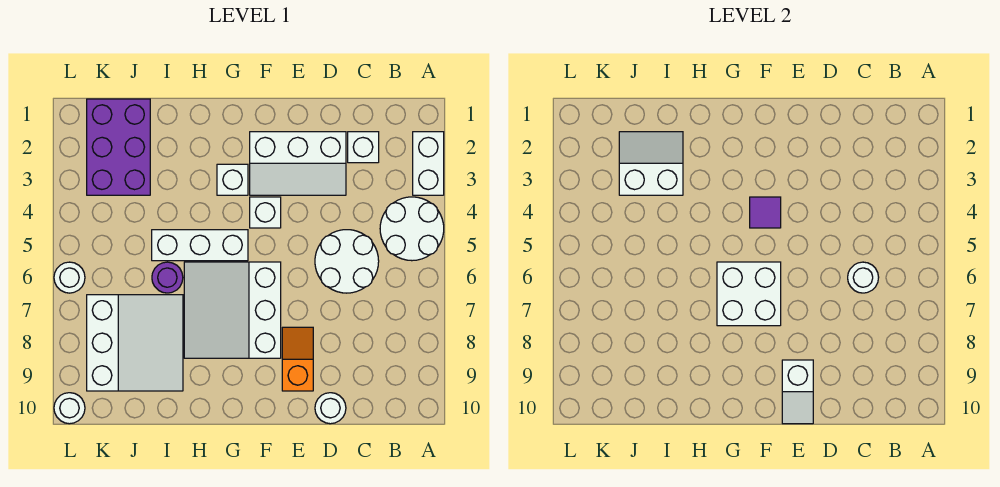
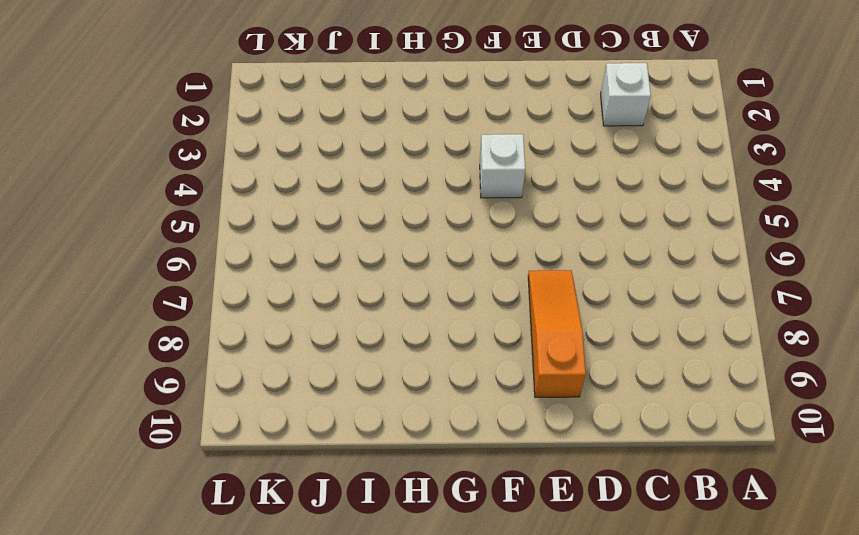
orange slope E7:E9 level 1 top 9 -> orange slope E8:E9 level 1 top 9
none -> white brick A2:A3 level 1
none -> white round brick A4:B5 level 1
none -> white round brick C5:D6 level 1

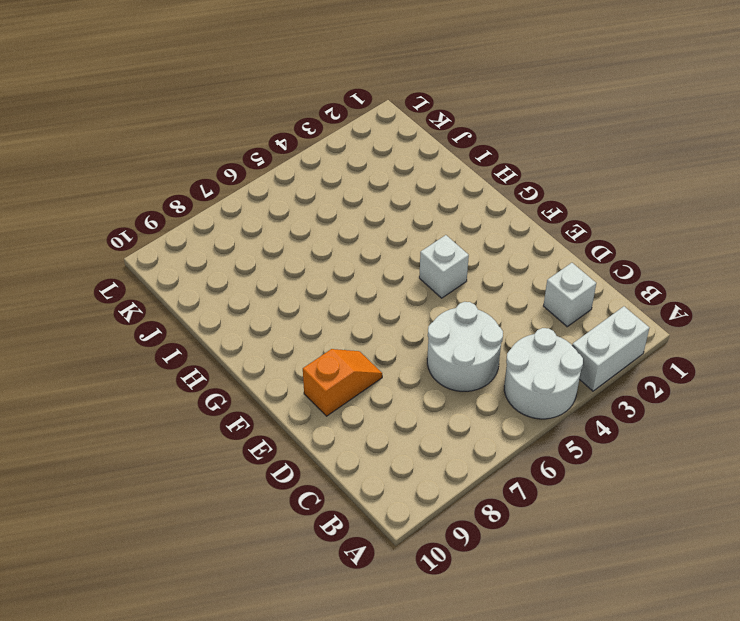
none -> white slope D2:F3 level 1 top 2
none -> white round brick D10 level 1
none -> white slope F6:H8 level 1 top F

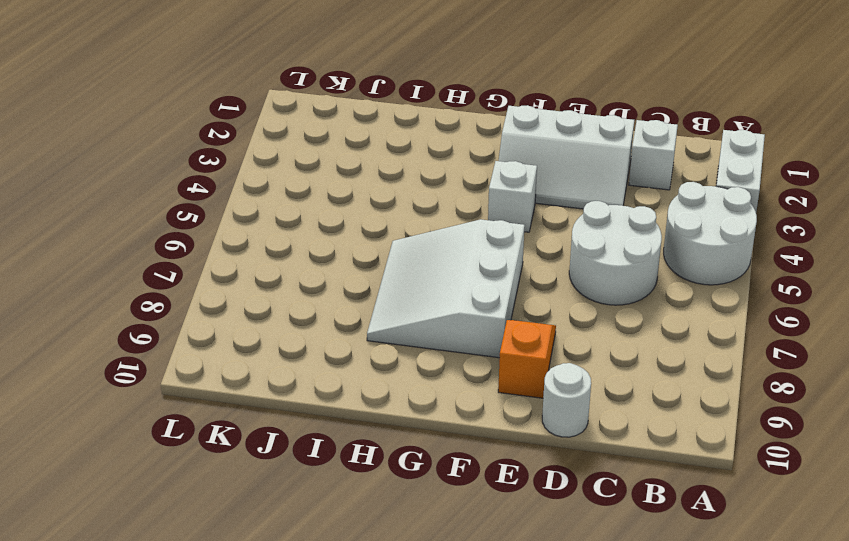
none -> white brick G3 level 1
none -> white brick G5:I5 level 1
none -> purple round brick I6 level 1

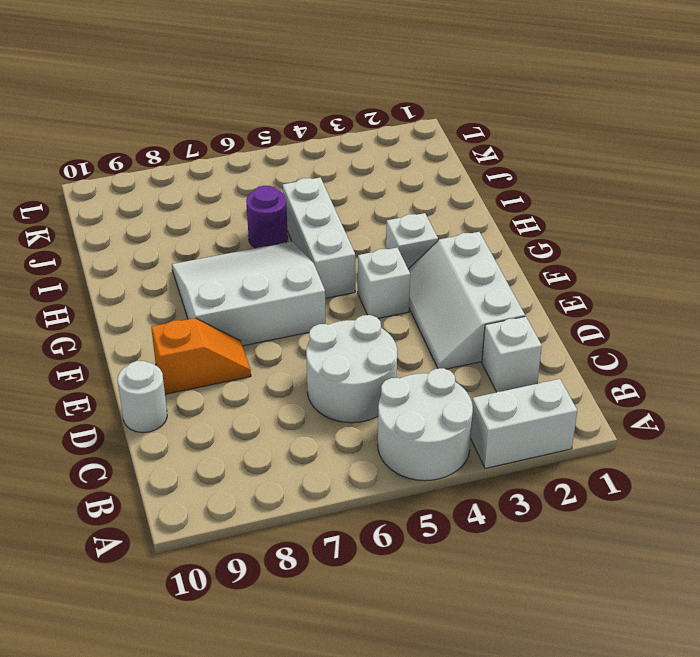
none -> white slope I7:K9 level 1 top K
none -> purple brick J1:K3 level 1
none -> white round brick L6 level 1

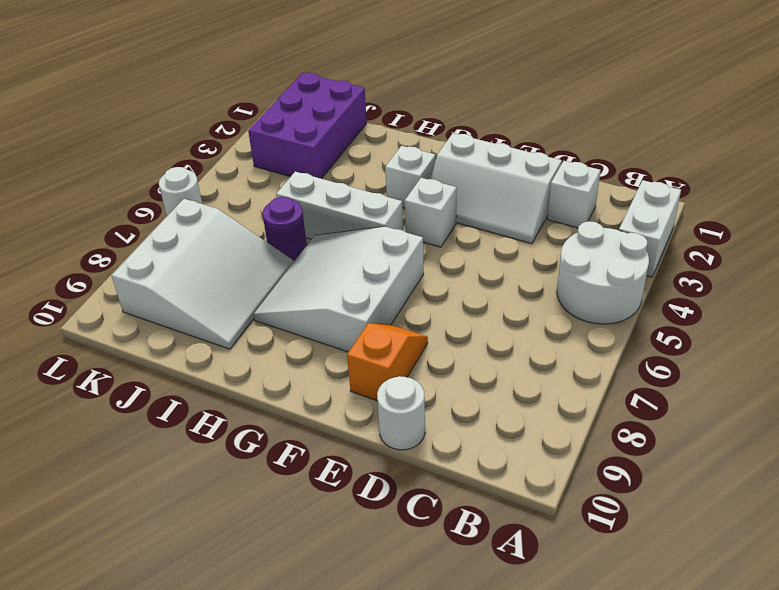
none -> white round brick C5:D6 level 1
none -> white round brick L10 level 1
none -> white round brick C6 level 2

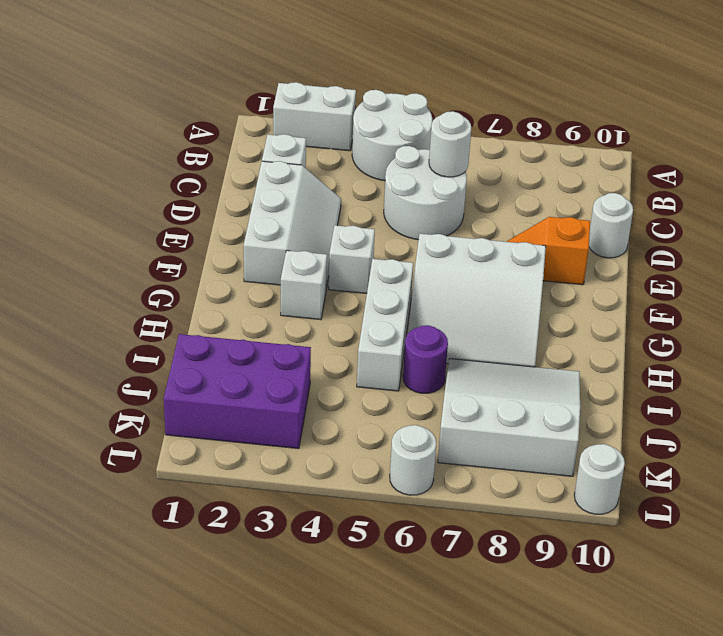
none -> white slope E9:E10 level 2 top 9
none -> purple tile F4 level 2
none -> white brick F6:G7 level 2

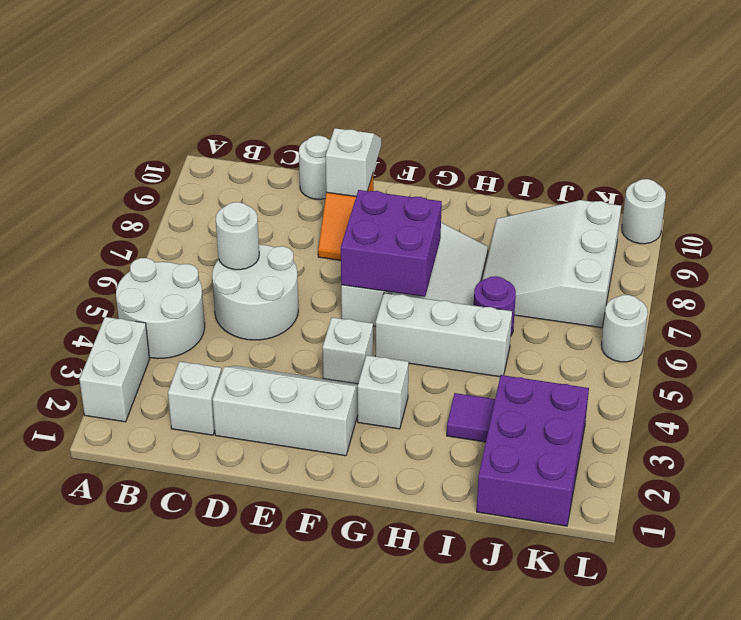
purple brick F6:G7 level 2 -> white brick F6:G7 level 2
purple tile I3 level 1 -> purple tile F4 level 2
none -> white slope I2:J3 level 2 top 3

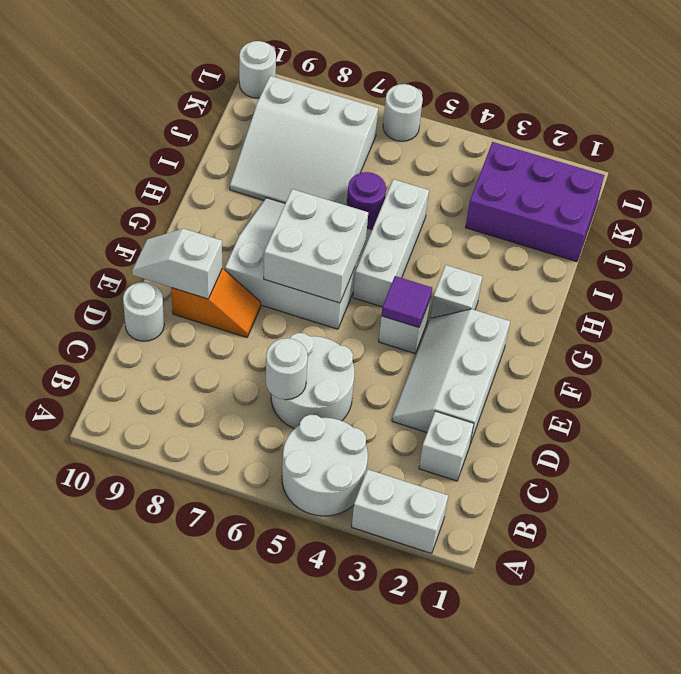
none -> white slope I2:J3 level 2 top 3

